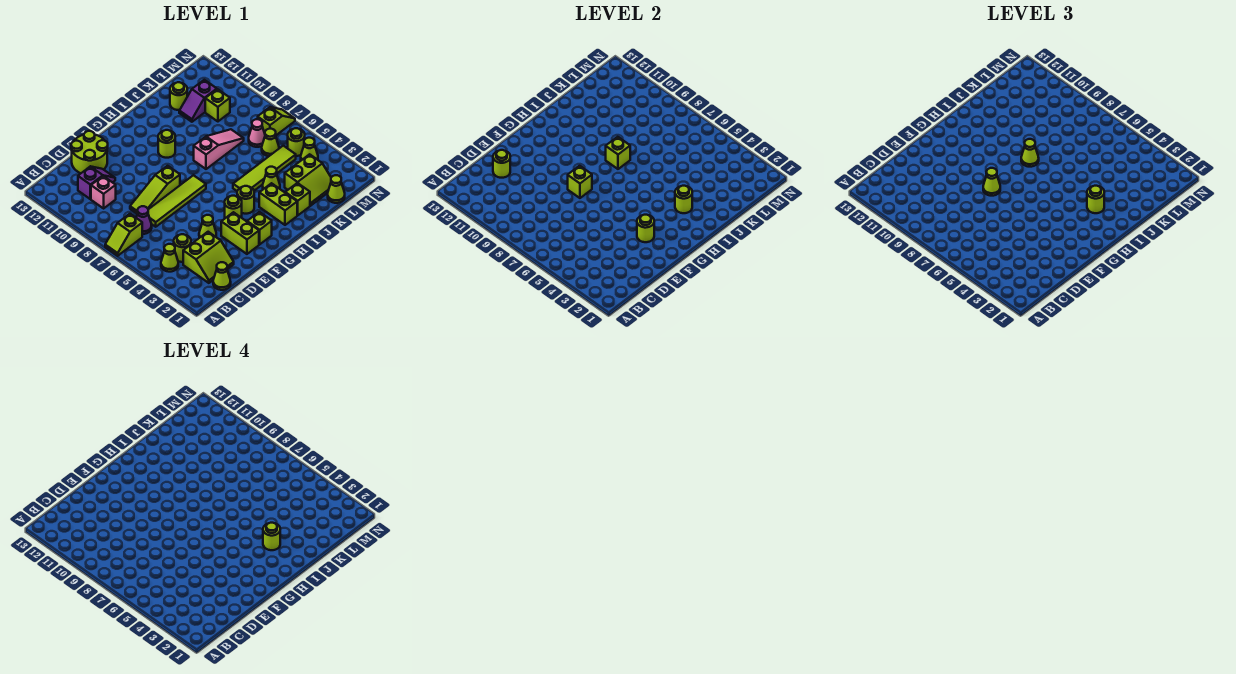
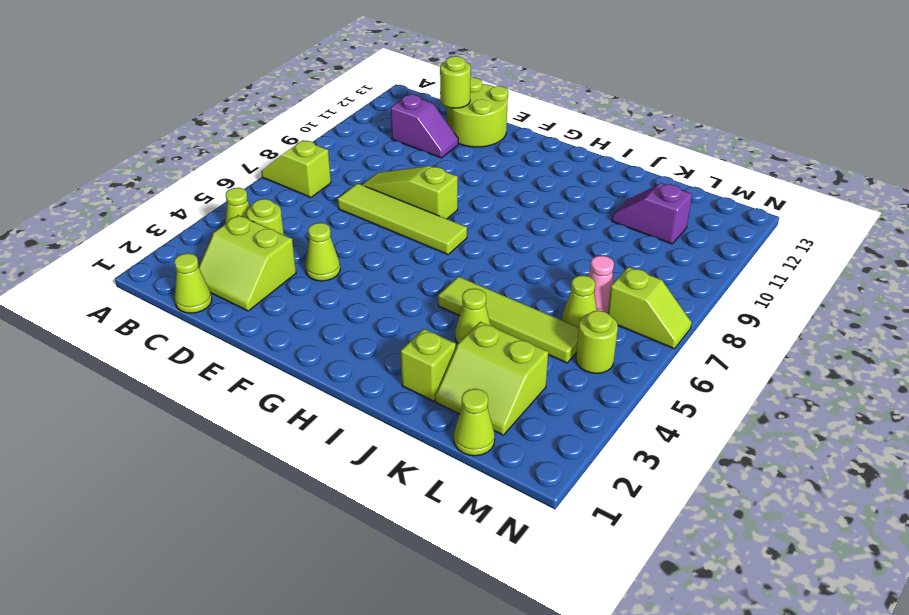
none -> purple cone C7 level 1
none -> pink brick C10 level 1
none -> lime brick F2:F3 level 1
none -> lime brick G2 level 1

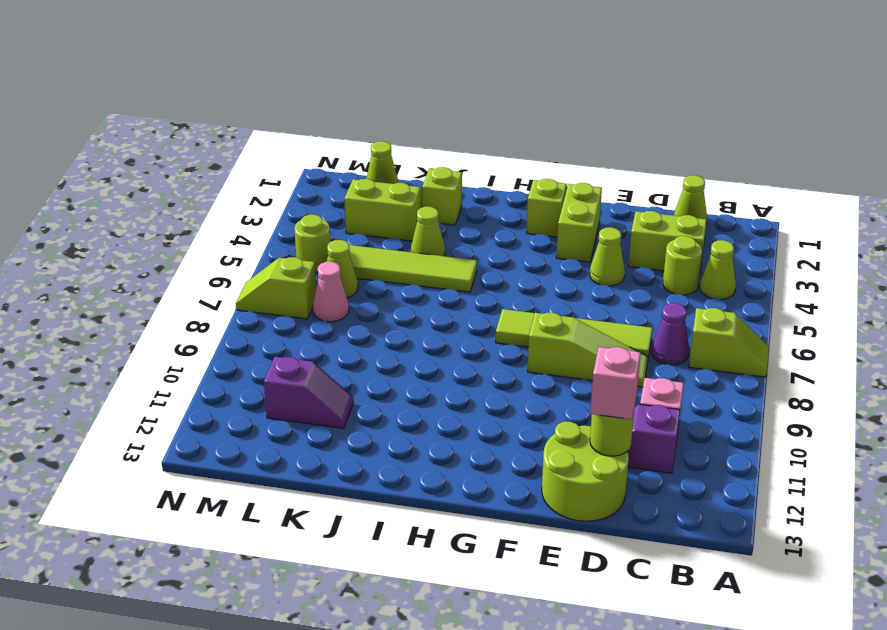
pink brick D12 level 3 -> none
none -> lime round brick G4 level 1
none -> lime round brick H4 level 1
none -> lime round brick H10 level 1
none -> lime brick I2:I3 level 1

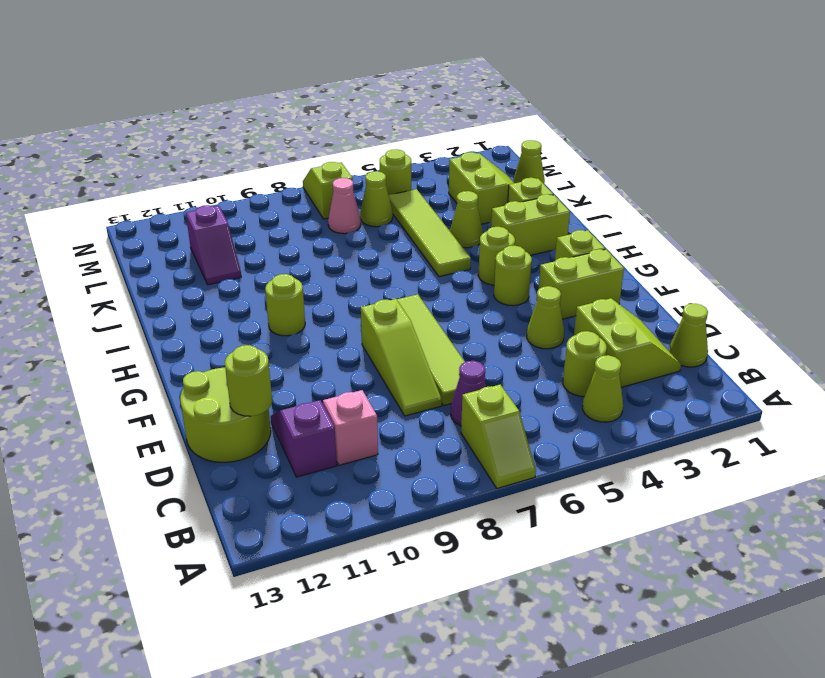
none -> pink slope I8:K8 level 1 top I
none -> lime round brick K12 level 1
none -> lime brick L10 level 1
none -> lime cone M4 level 1

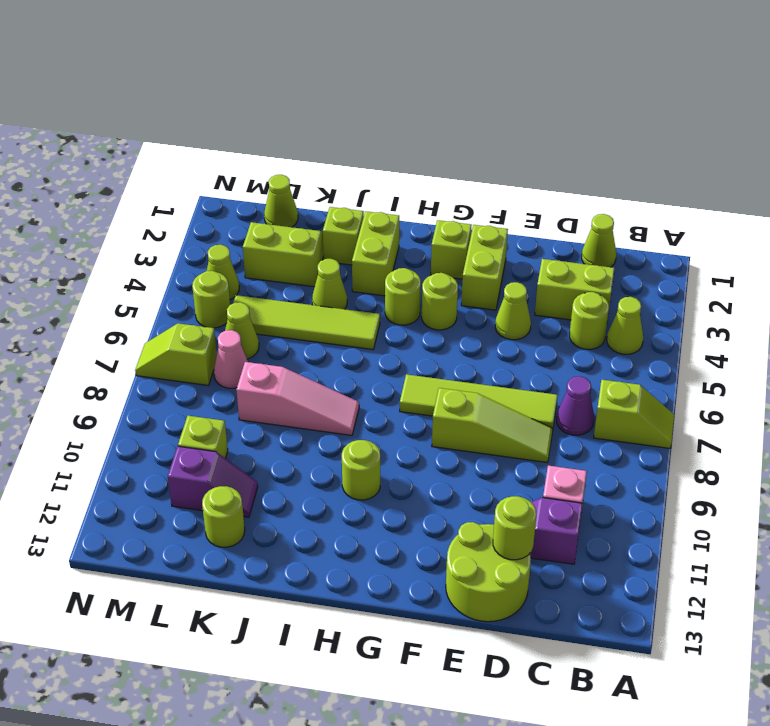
pink slope I8:K8 level 1 top K -> pink slope I8:K8 level 1 top I
none -> lime round brick F3 level 2
none -> lime brick F8 level 2
none -> lime round brick I3 level 2
none -> lime brick I8 level 2

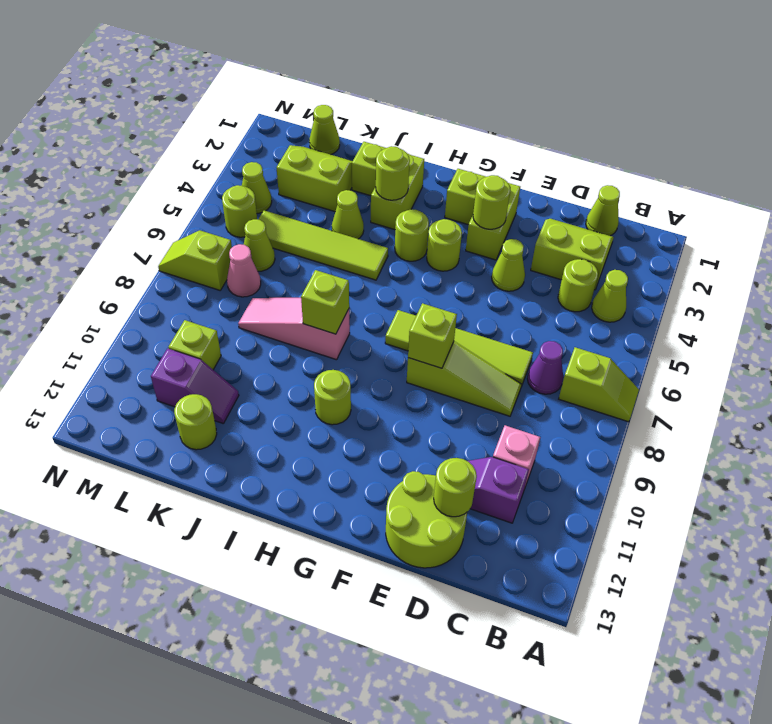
none -> lime cone F8 level 3
none -> lime round brick I3 level 3
none -> lime cone I8 level 3
none -> lime round brick I3 level 4

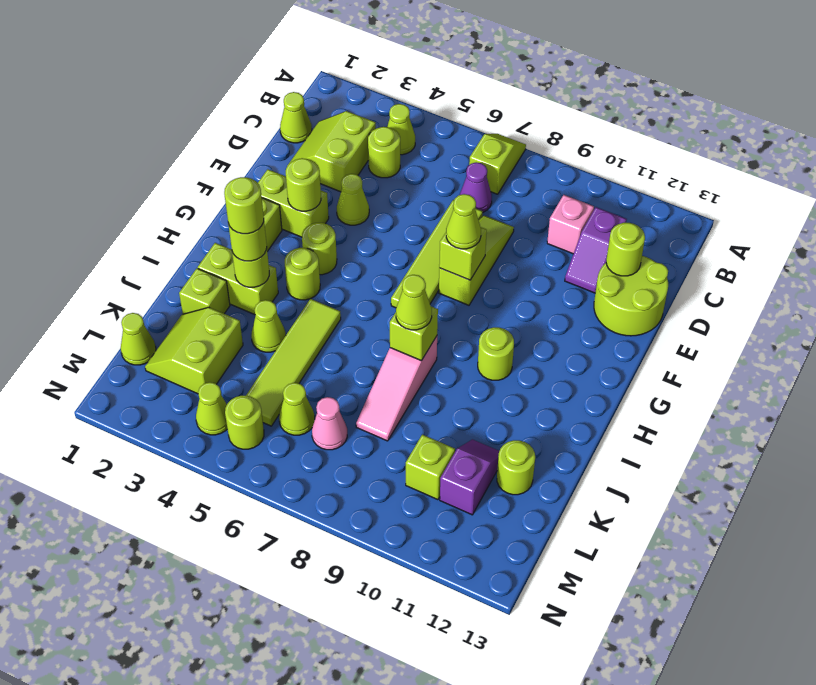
none -> lime slope M7:N7 level 1 top M

